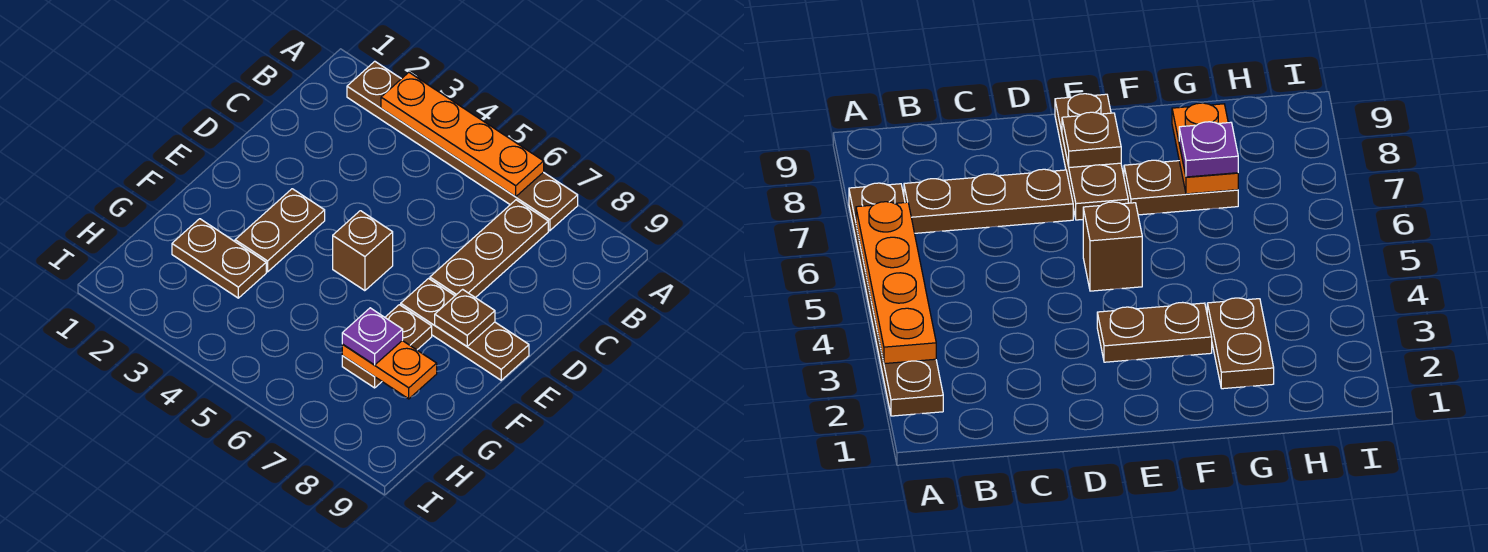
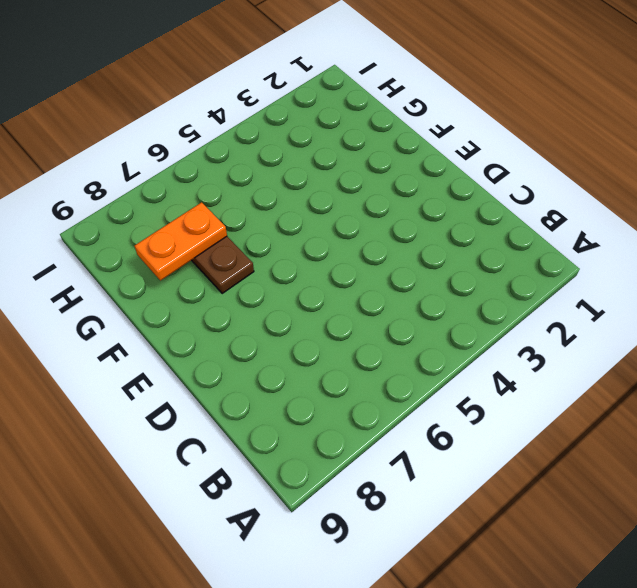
none -> brown plate A2:A7 level 1
none -> brown plate B7:D7 level 1

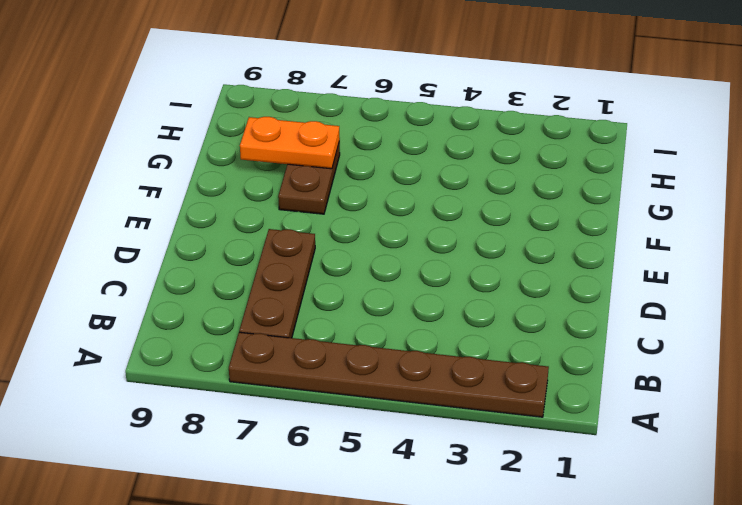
none -> brown plate E3:F3 level 1
none -> brown brick E5 level 1

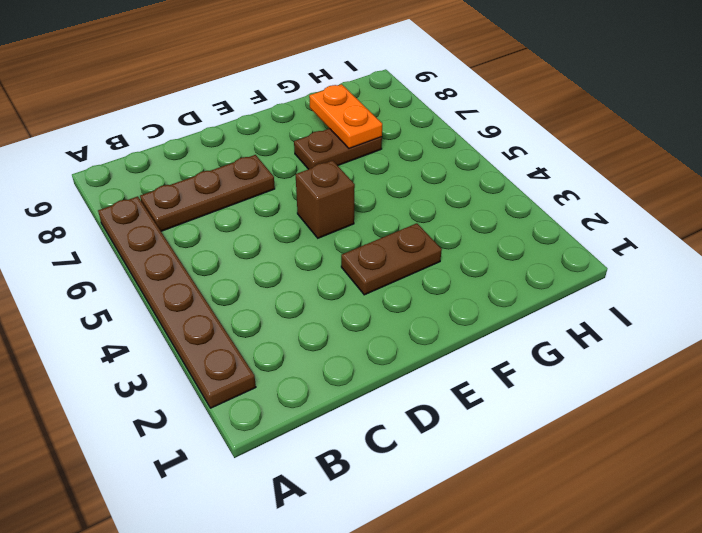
none -> brown plate E7:E9 level 1
none -> brown plate G2:G3 level 1

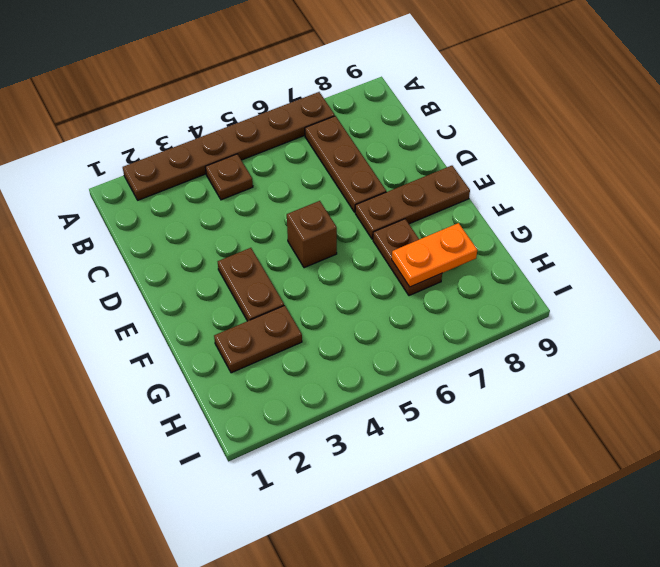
brown plate B4 level 1 -> brown plate E8 level 2
none -> orange plate A3:A6 level 2
none -> purple plate G7 level 3

